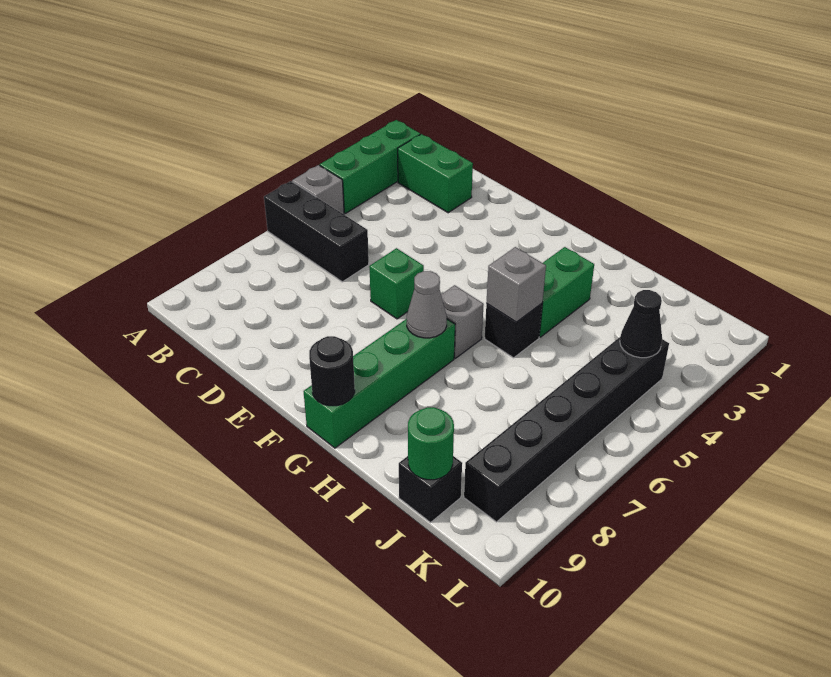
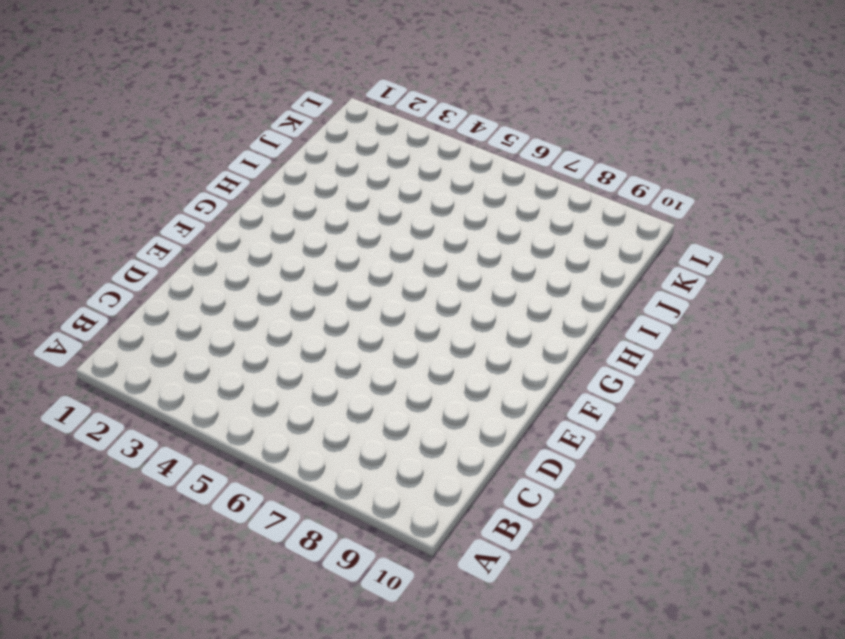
none -> green brick A2:A4 level 1
none -> grey brick A5 level 1
none -> black brick A6:C6 level 1

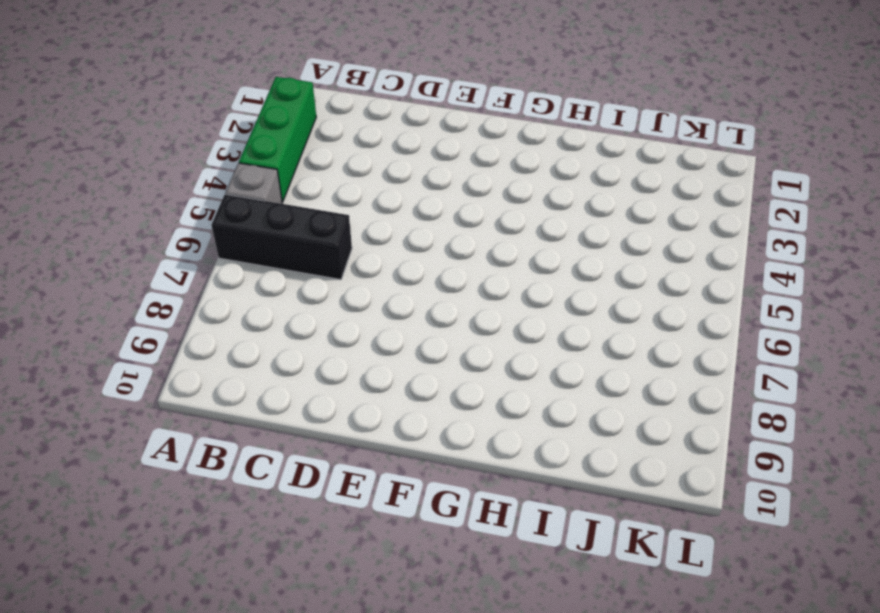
none -> green brick B2:C2 level 1
none -> green brick E6 level 1
none -> grey brick G6 level 1

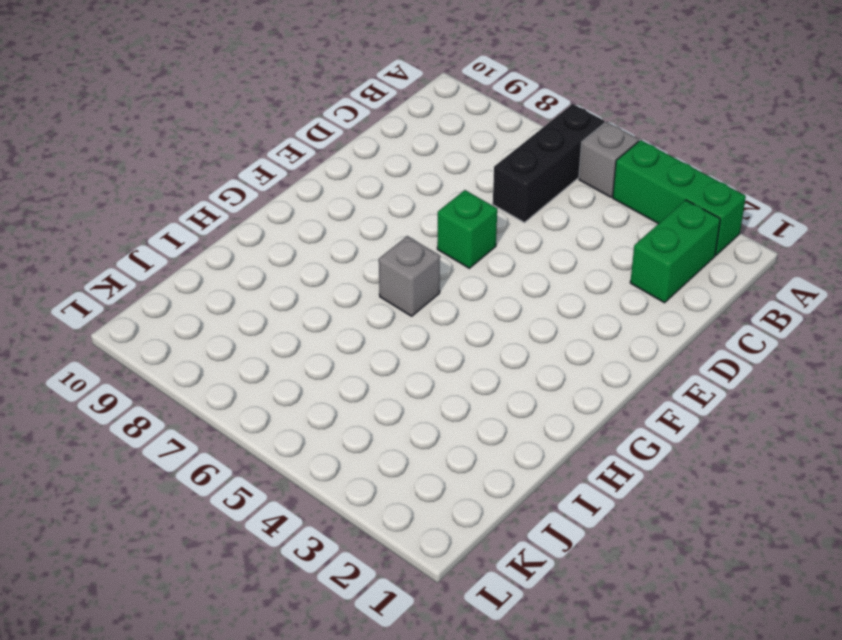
none -> green brick G7:G10 level 1
none -> green brick H3:H4 level 1
none -> black brick H5 level 1

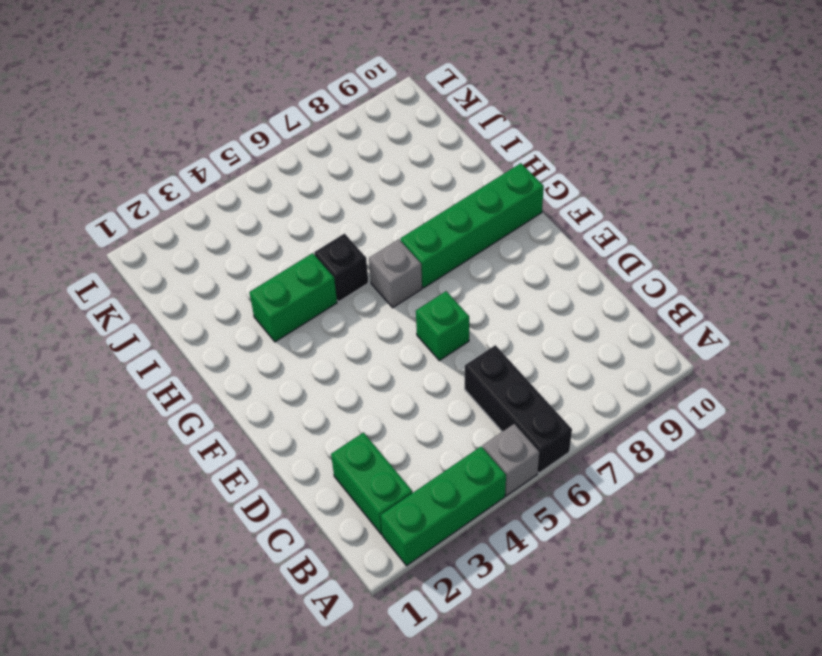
none -> black brick J10 level 1
none -> black brick K4:K9 level 1
none -> grey cone G7 level 2

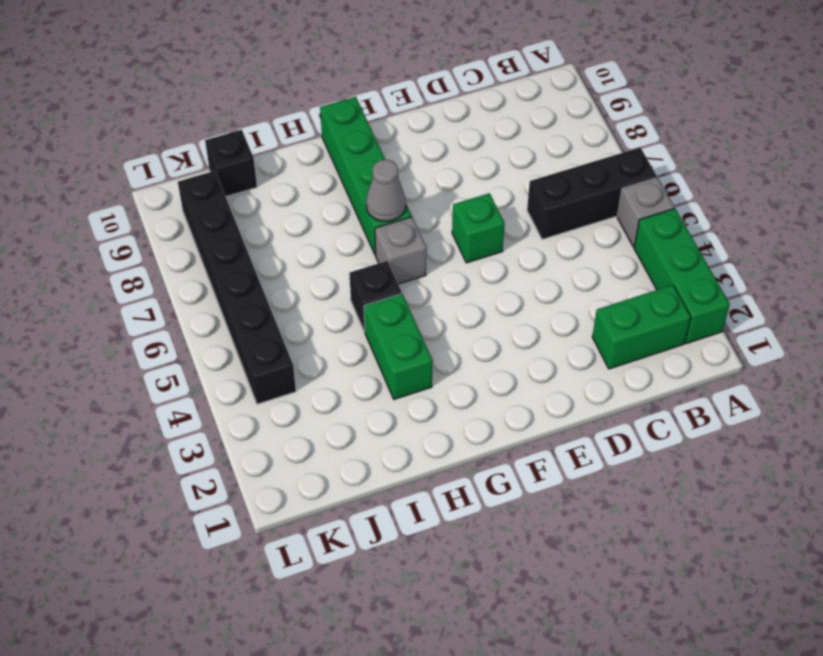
none -> black round brick G10 level 2
none -> grey brick H5 level 2
none -> green round brick J10 level 2

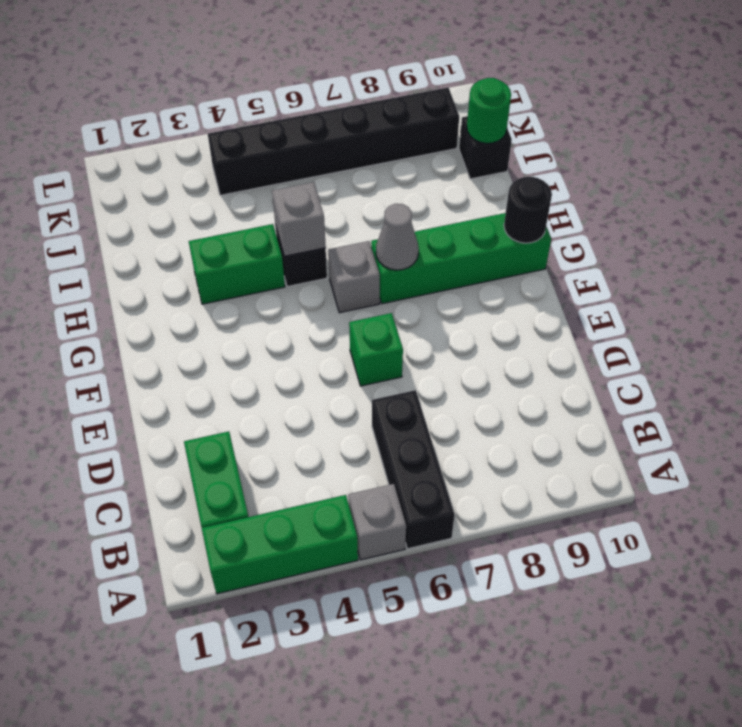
none -> black cone K4 level 2

